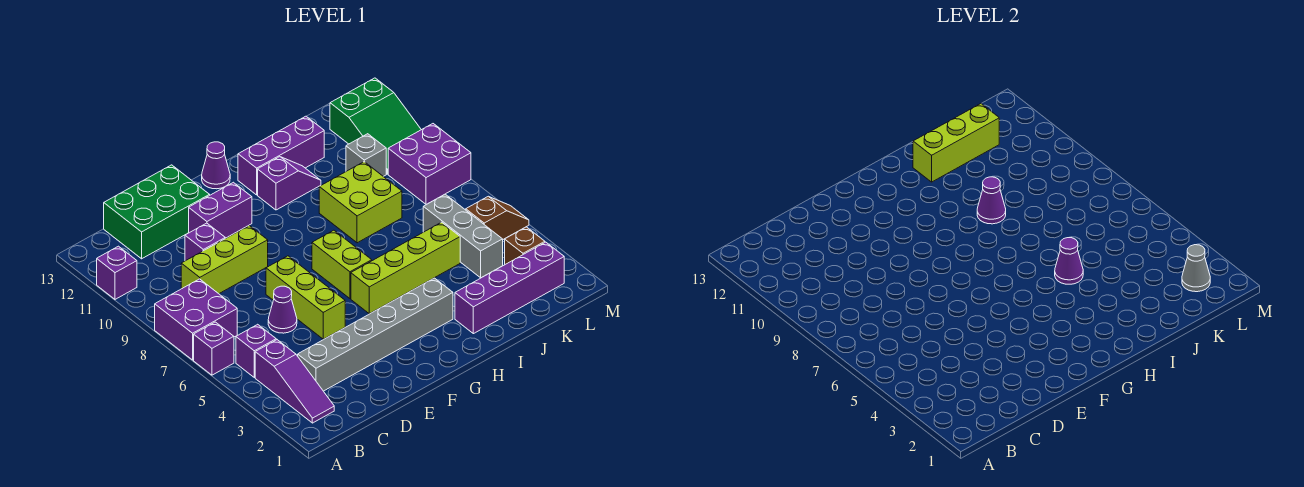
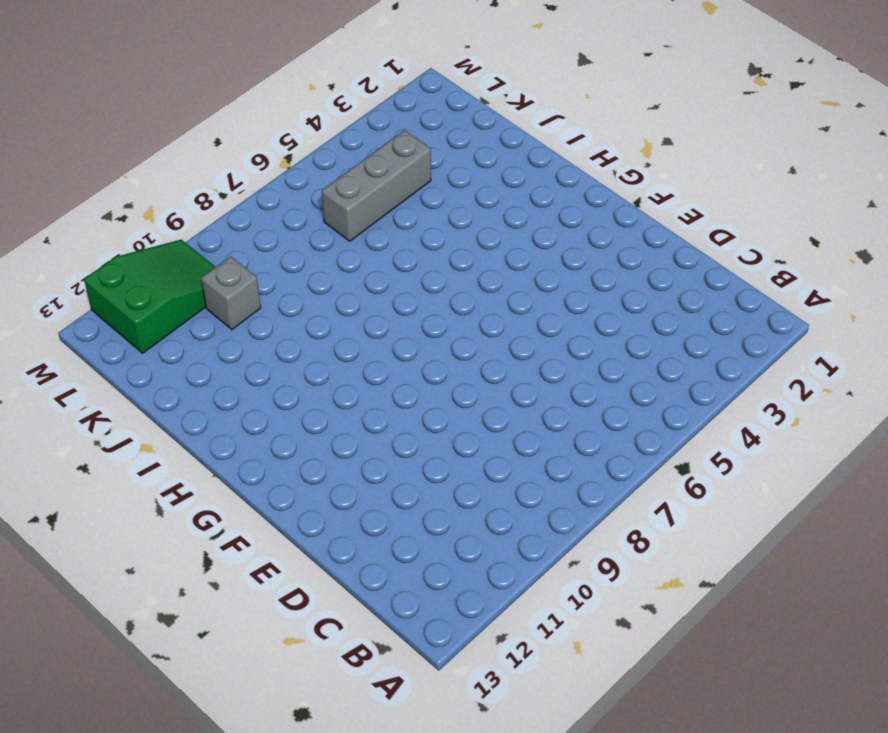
none -> purple brick A6 level 1
none -> purple brick A7:B8 level 1
none -> purple brick A11 level 1

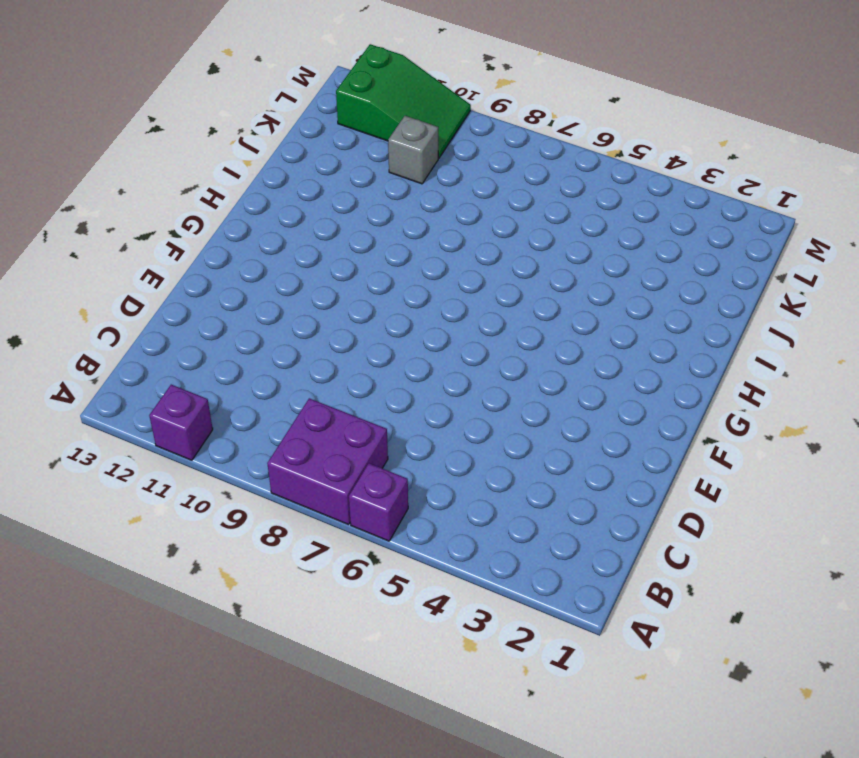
none -> purple slope B2:B4 level 1 top 4
none -> purple brick B5 level 1
none -> grey brick C3:H3 level 1

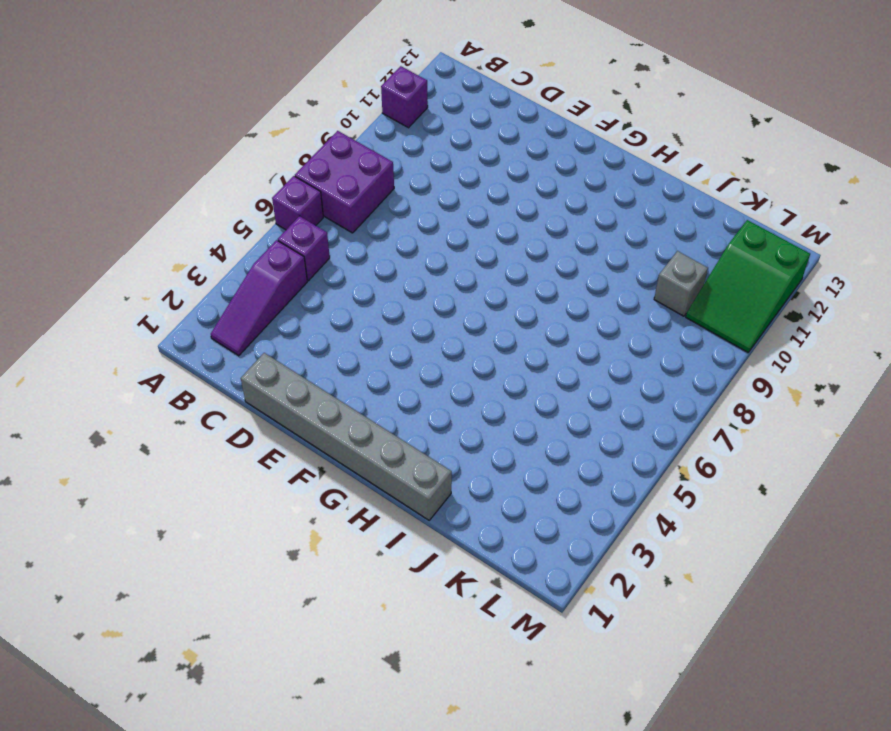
grey brick D1:I1 level 1 -> grey brick C3:H3 level 1
none -> lime brick C9:E9 level 1
none -> green brick C12:E13 level 1
none -> purple cone D6 level 1

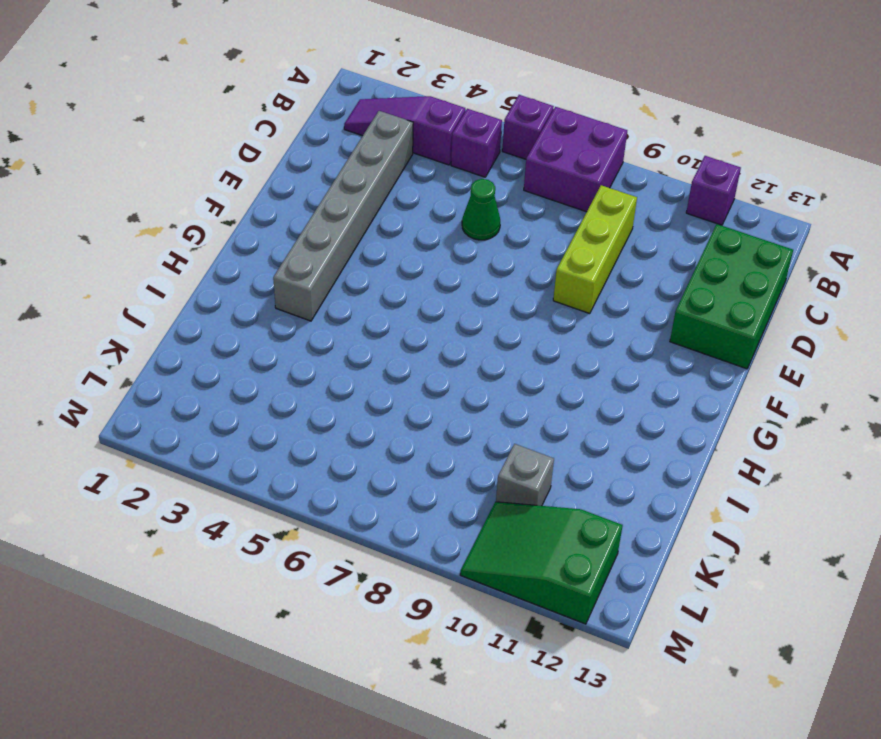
green cone D6 level 1 -> purple cone D6 level 1
none -> purple brick D10 level 1
none -> lime brick E5:E7 level 1
none -> purple brick E11:F11 level 1

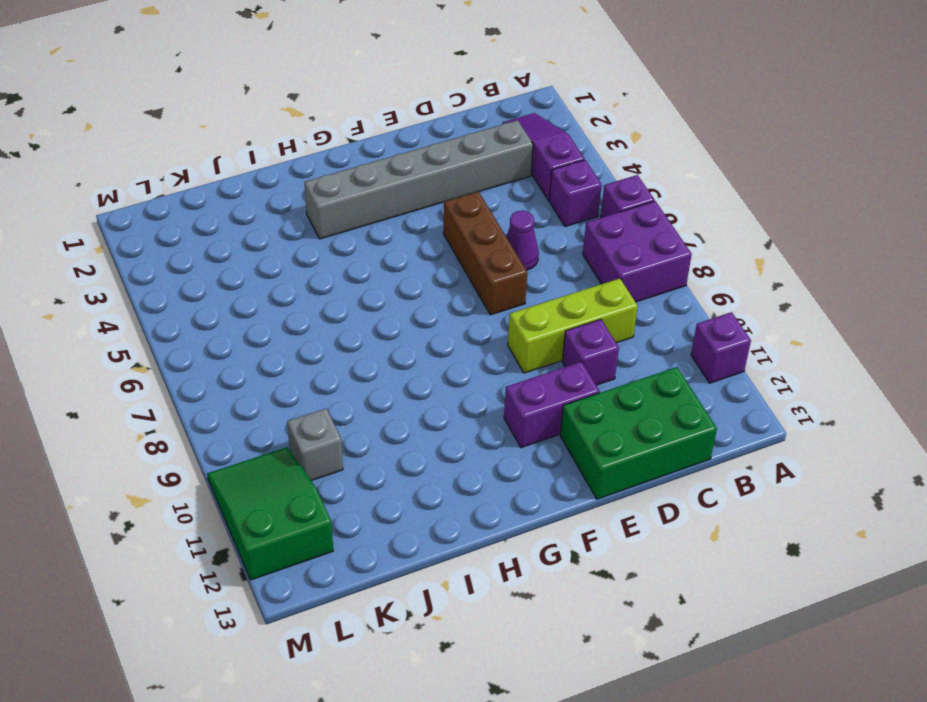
brown brick E5:E7 level 1 -> lime brick E5:E7 level 1
none -> lime brick G5:J5 level 1
none -> lime brick G6:G7 level 1
none -> purple cone G13 level 1

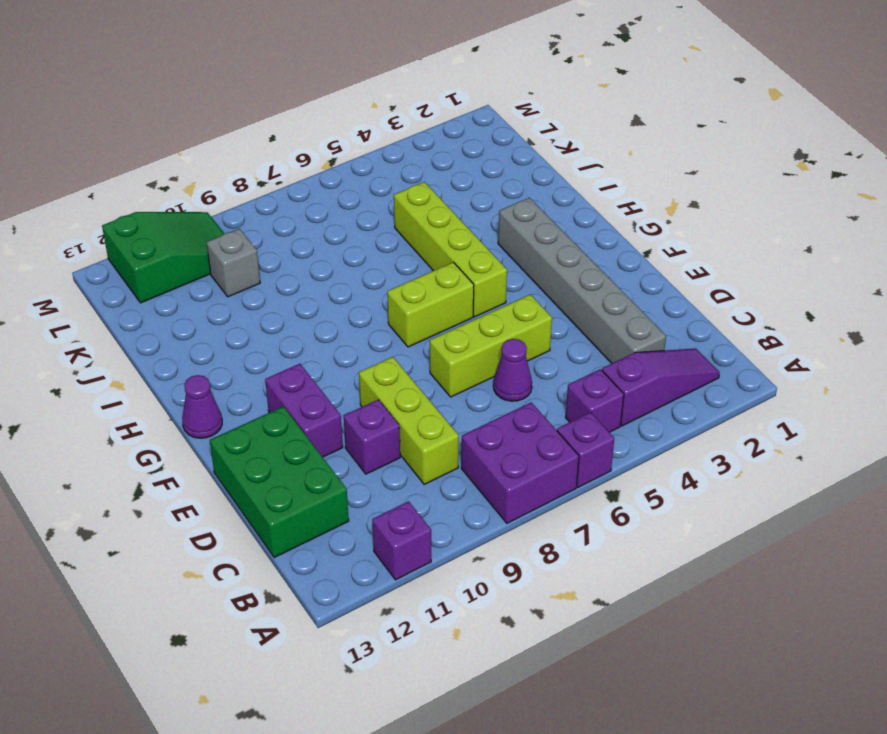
none -> purple slope H11:I11 level 1 top H
none -> purple brick H12:J12 level 1
none -> purple brick I2:L2 level 1

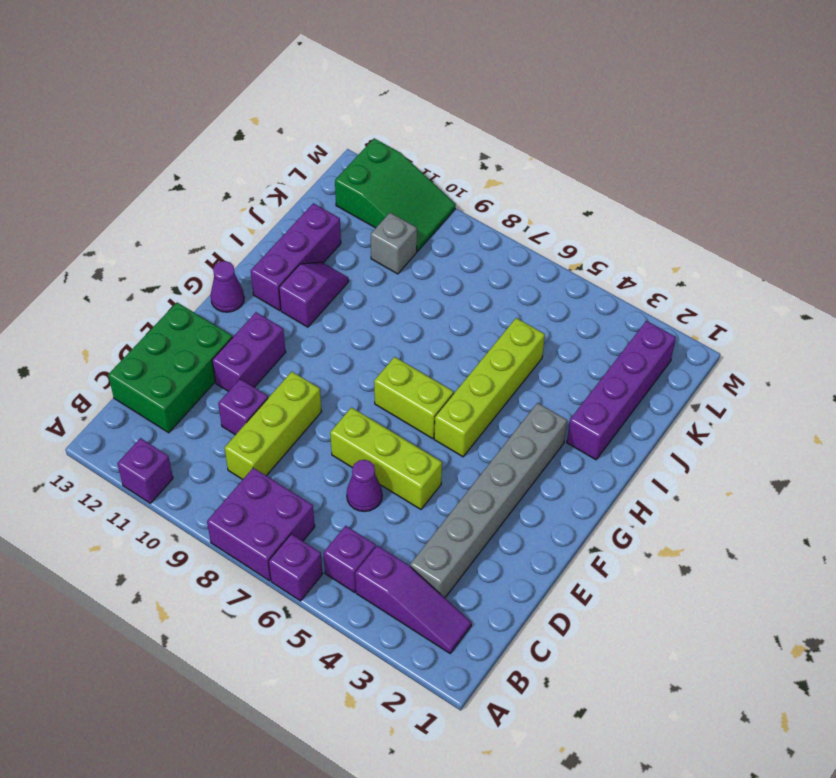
none -> lime brick I8:J9 level 1
none -> grey brick K4:K6 level 1
none -> brown brick L3 level 1

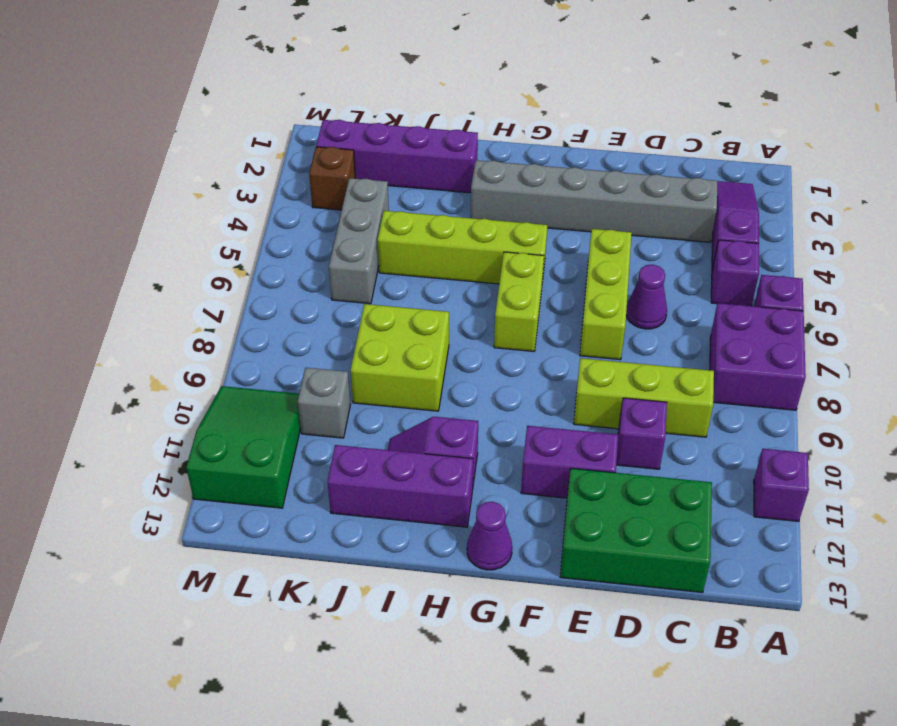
none -> brown slope L5:M5 level 1 top L
none -> purple brick L8:M9 level 1
none -> purple cone I5 level 2

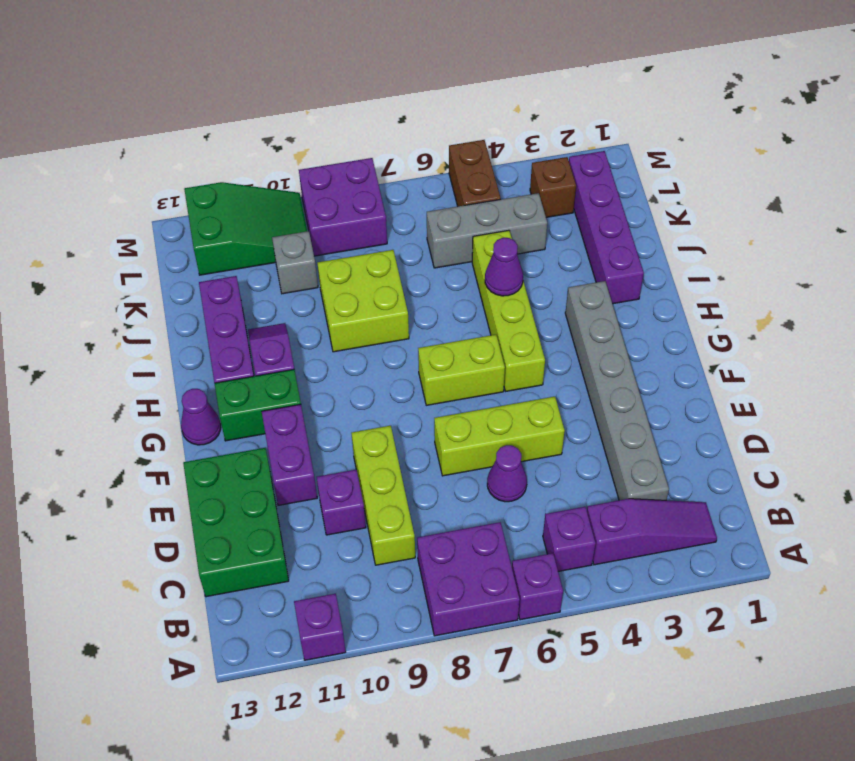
green brick G11:G12 level 1 -> none
brown brick L5:M5 level 1 -> brown slope L5:M5 level 1 top L
none -> purple cone I9 level 2
none -> lime brick I12:K12 level 2
none -> grey cone L2 level 2

